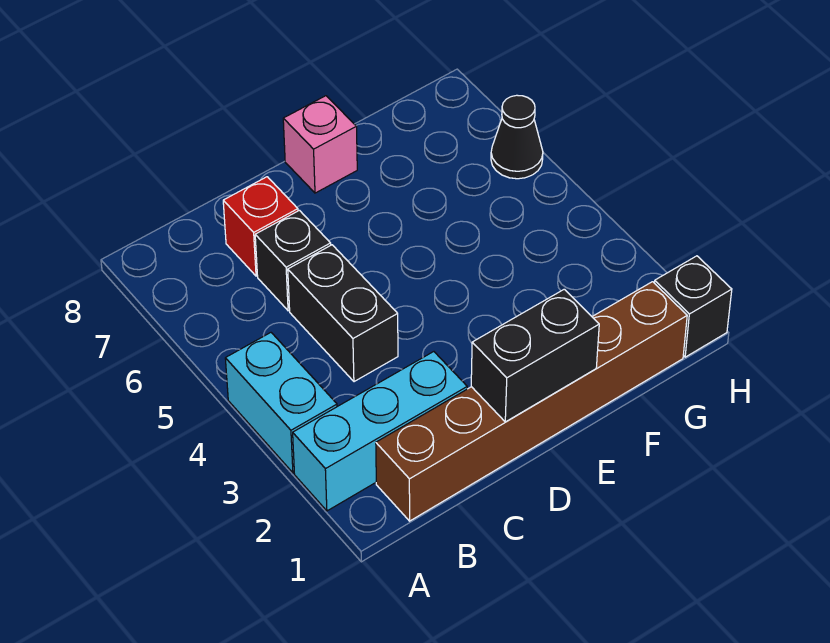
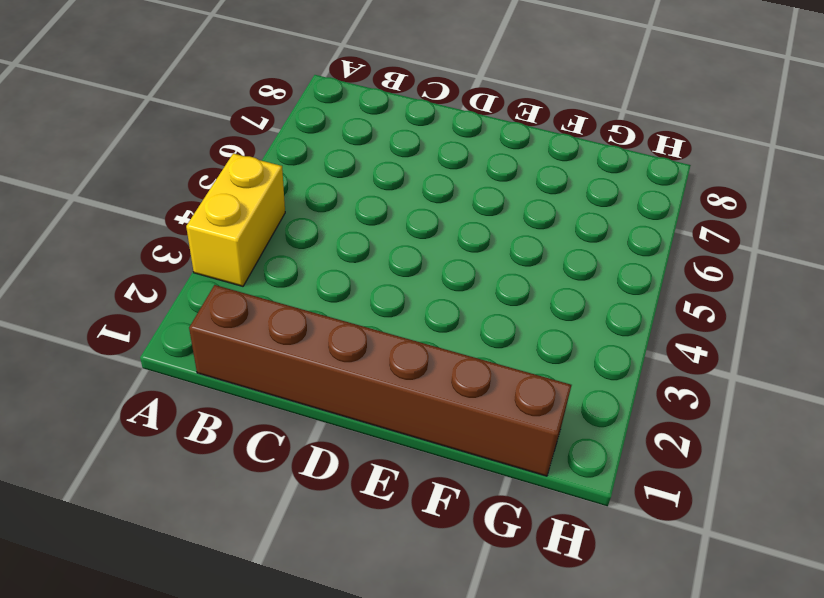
yellow brick A3:A4 level 1 -> cyan brick A3:A4 level 1
none -> cyan brick A2:C2 level 1
none -> black brick C4:C5 level 1

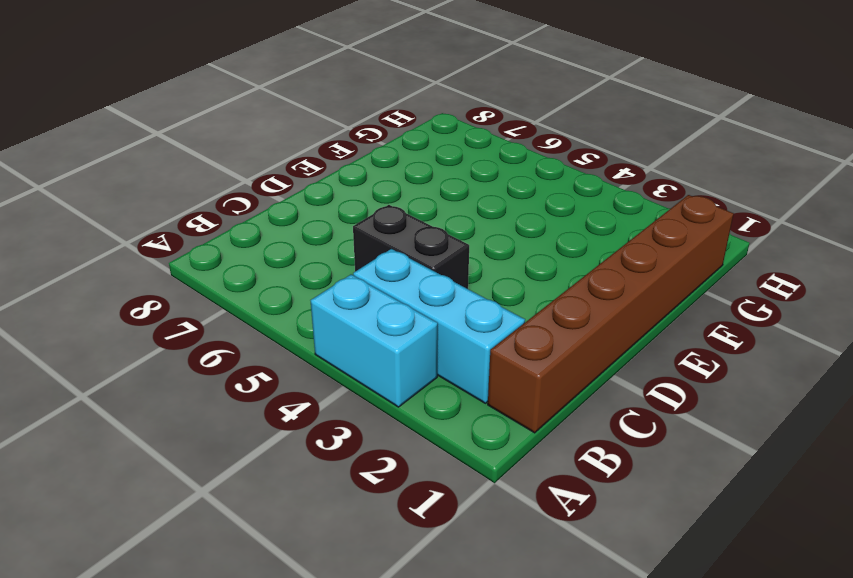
cyan brick B2:B4 level 1 -> cyan brick A2:C2 level 1
none -> black brick C6 level 1
none -> red brick C7 level 1

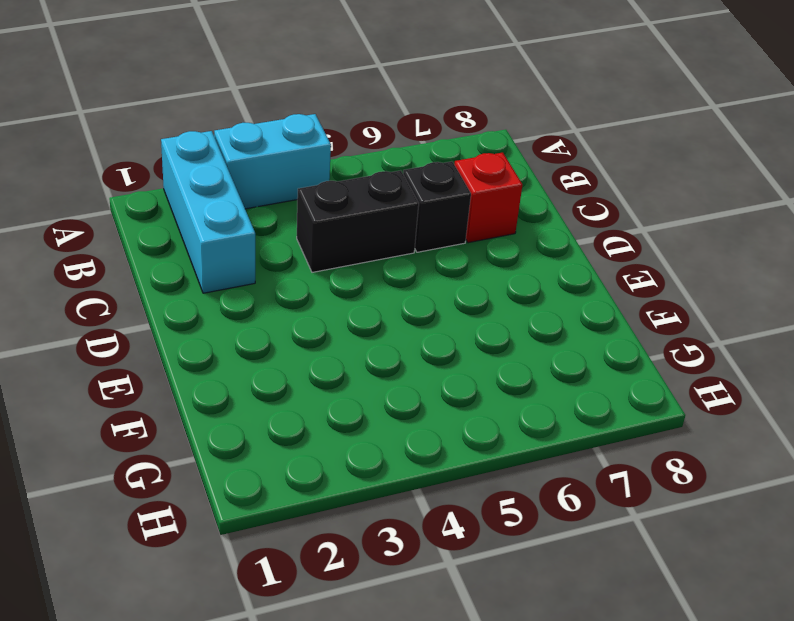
none -> brown brick B1:G1 level 1
none -> pink brick E8 level 1

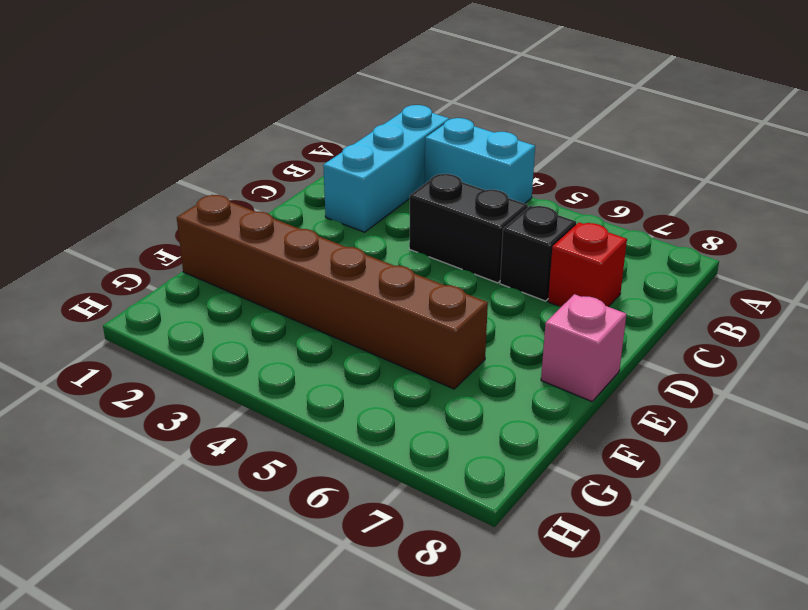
brown brick F1:F6 level 1 -> brown brick B1:G1 level 1
none -> black brick H1 level 1
none -> black cone H6 level 1

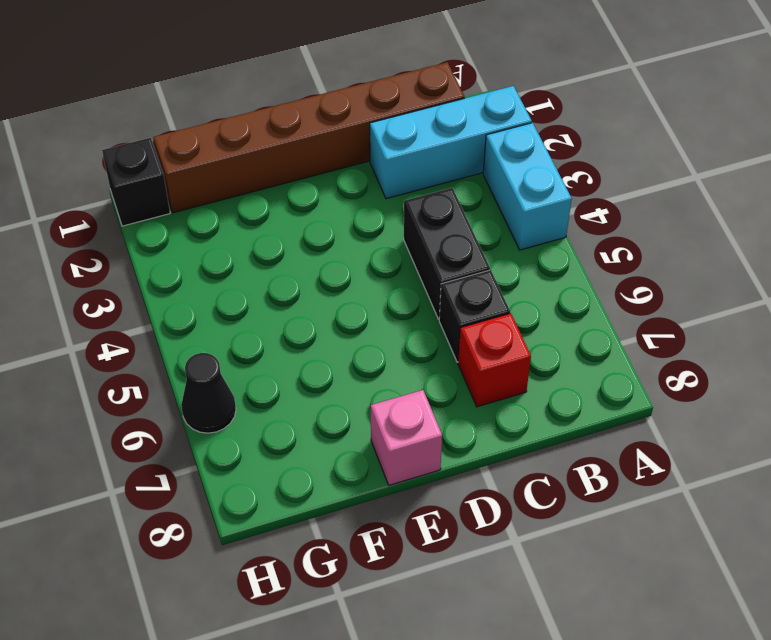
none -> black brick D1:E1 level 2

